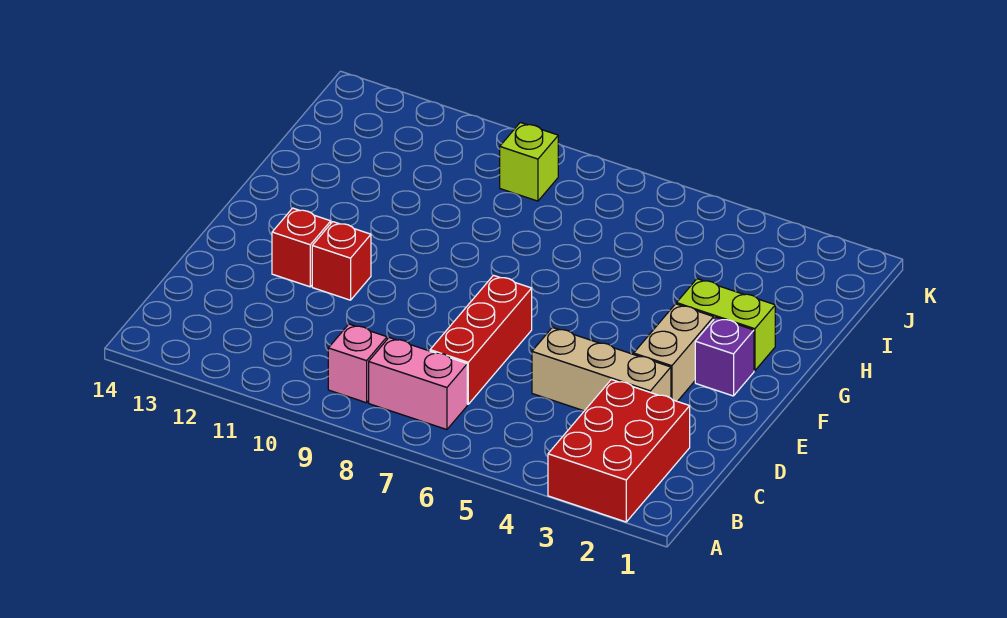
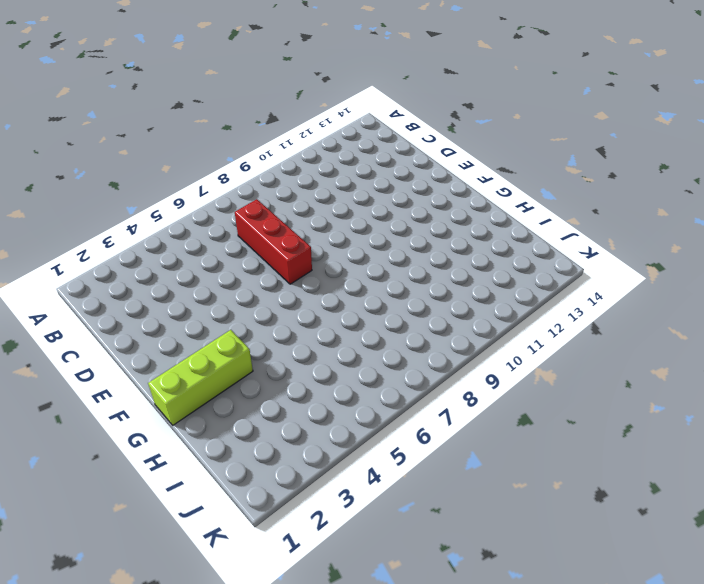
lime brick G1:G3 level 1 -> lime brick G2:G3 level 1
none -> red brick A2:C3 level 1
none -> pink brick B7:B8 level 1

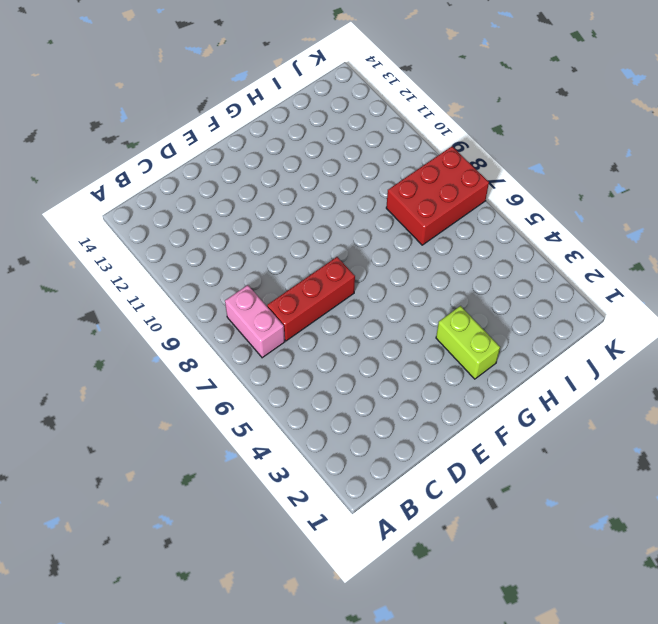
red brick I7:K8 level 1 -> red brick A2:C3 level 1
none -> pink brick B9 level 1
none -> tan brick D3:D5 level 1

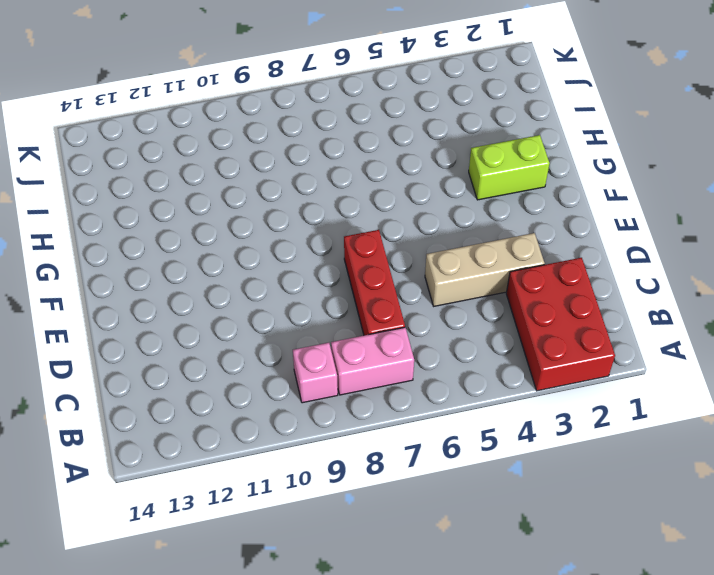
none -> tan brick E3:F3 level 1
none -> red brick E11 level 1

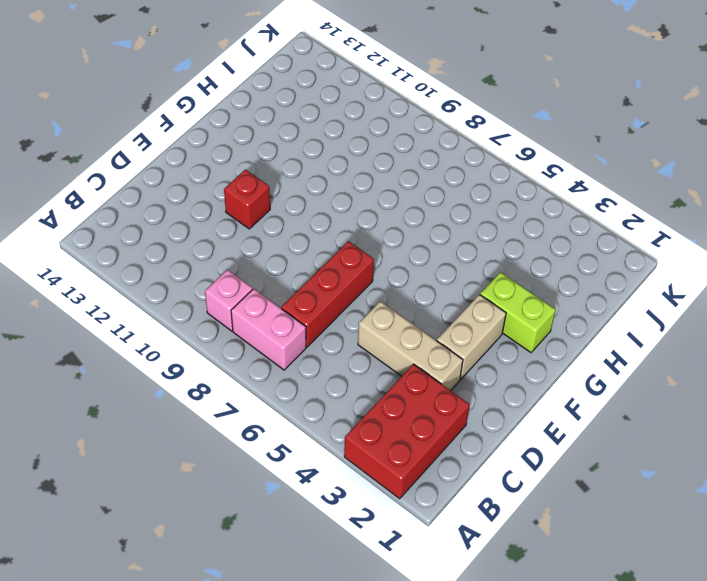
none -> red brick E12 level 1
none -> purple brick F2 level 1

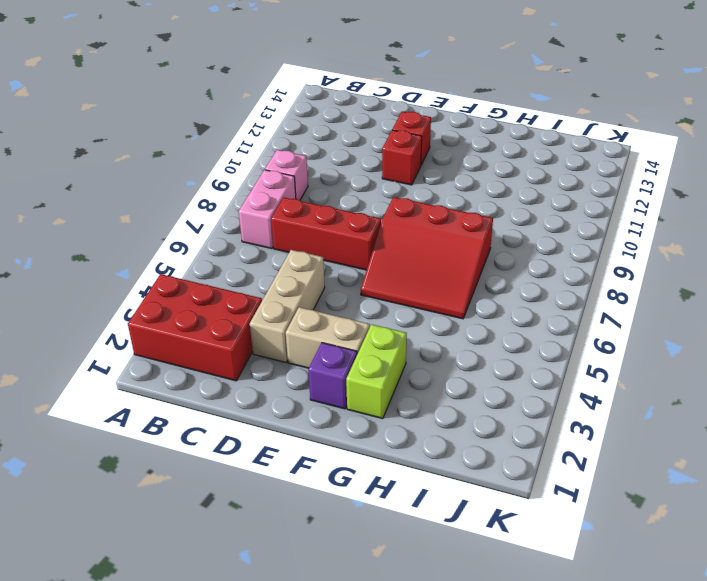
red slope F6:H8 level 1 top 8 -> none
none -> lime brick J9 level 1

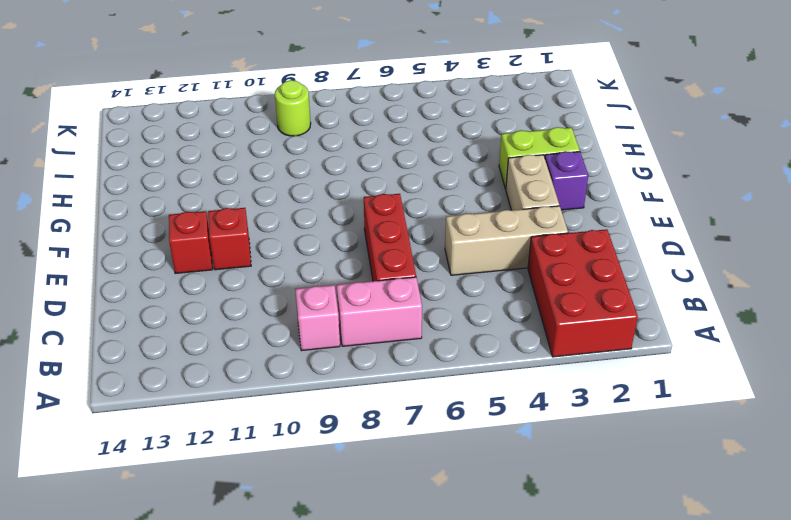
lime round brick J9 level 1 -> lime brick J9 level 1

